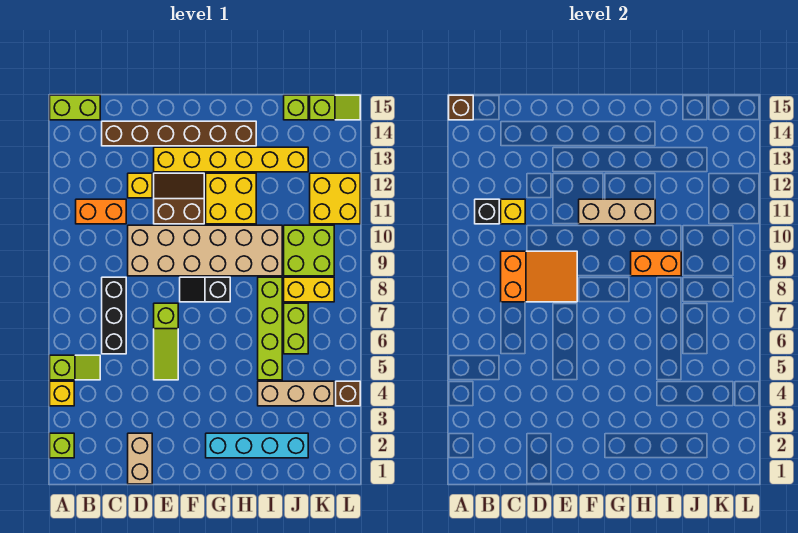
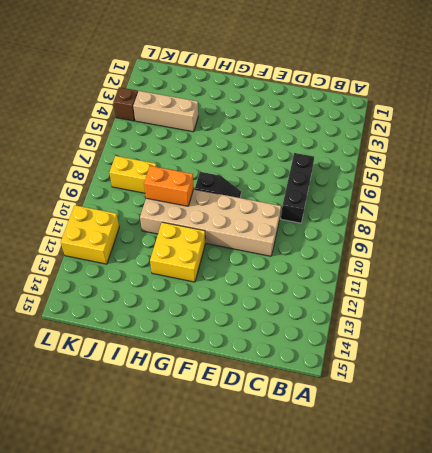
none -> lime brick A2 level 1
none -> yellow brick A4 level 1
none -> lime slope A5:B5 level 1 top A
none -> lime brick A15:B15 level 1

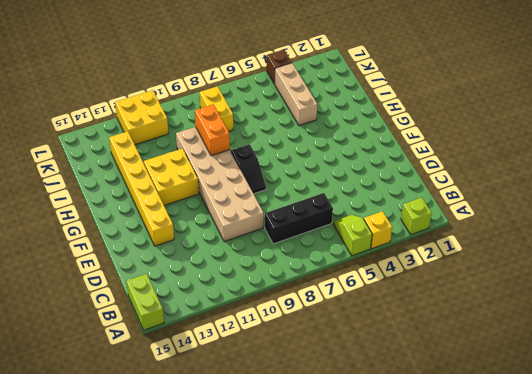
none -> orange brick B11:C11 level 1
none -> brown brick C14:H14 level 1
none -> tan brick D1:D2 level 1
none -> yellow brick D12 level 1

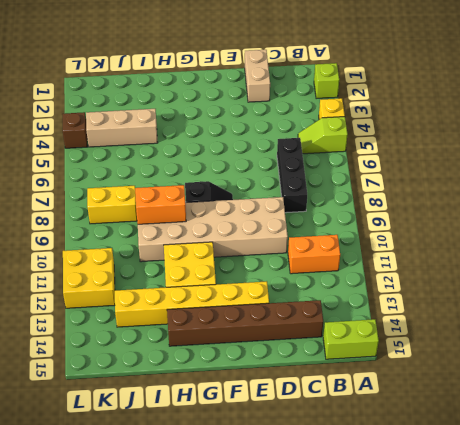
none -> yellow brick D12 level 1
none -> lime slope E5:E7 level 1 top 7
none -> brown slope E11:F12 level 1 top 11
none -> cyan brick G2:J2 level 1

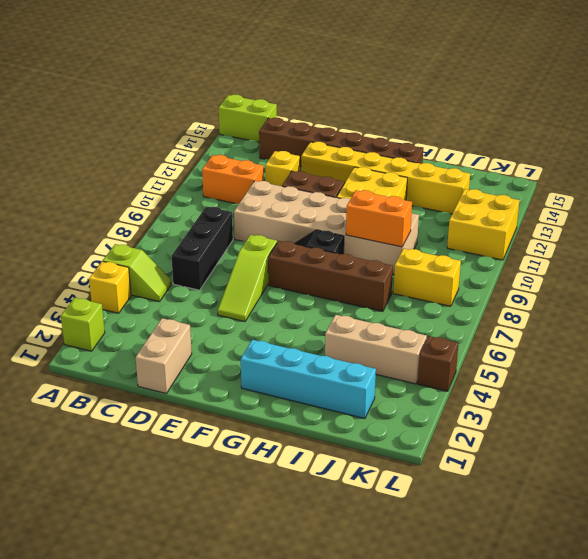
brown brick F7:I7 level 1 -> lime brick I5:I8 level 1
none -> lime brick J6:J7 level 1
none -> lime brick J9:K10 level 1
none -> lime brick J15 level 1
none -> lime slope K15:L15 level 1 top K

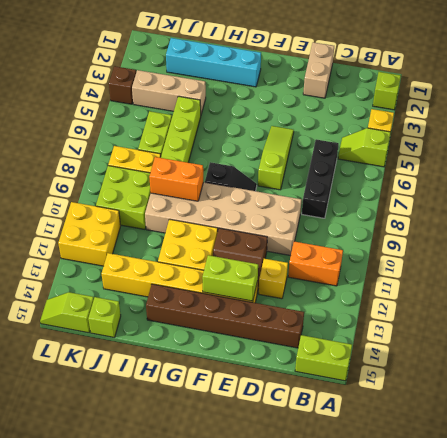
lime brick E13:F13 level 2 -> none
none -> brown brick A15 level 2
none -> black brick B11 level 2
none -> orange slope C8:E9 level 2 top C
none -> yellow brick C11 level 2

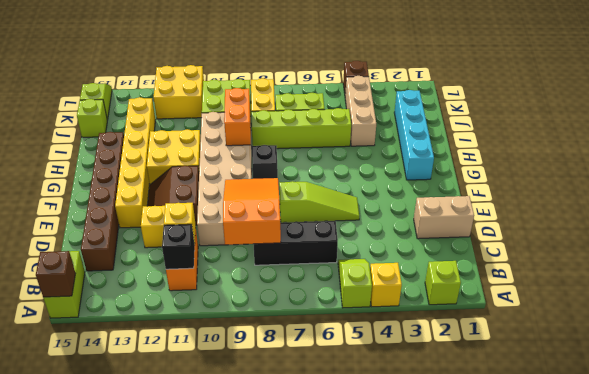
none -> tan brick F11:H11 level 2

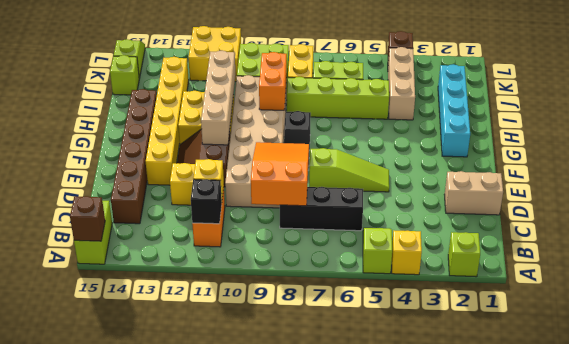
tan brick F11:I11 level 2 -> tan brick F11:H11 level 2

